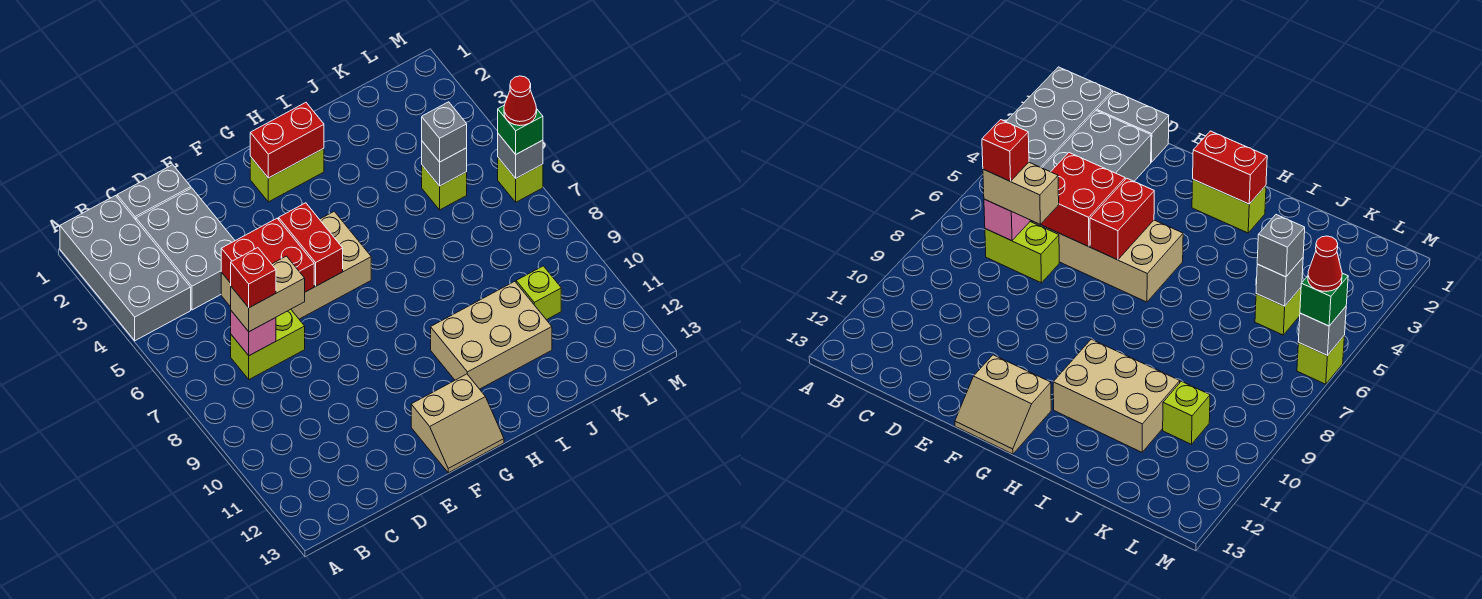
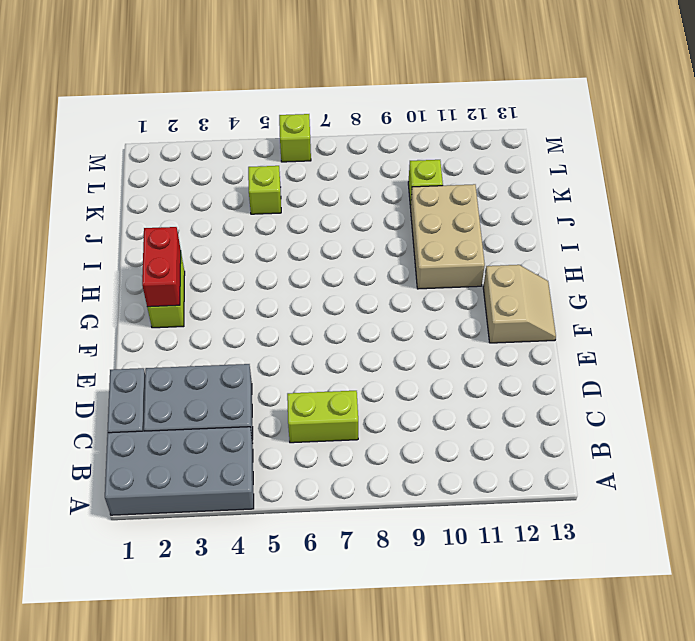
lime brick C6:C7 level 1 -> lime brick C7:D7 level 1
none -> tan brick D5:G6 level 1
none -> pink brick C7 level 2
none -> red brick D5:E6 level 2

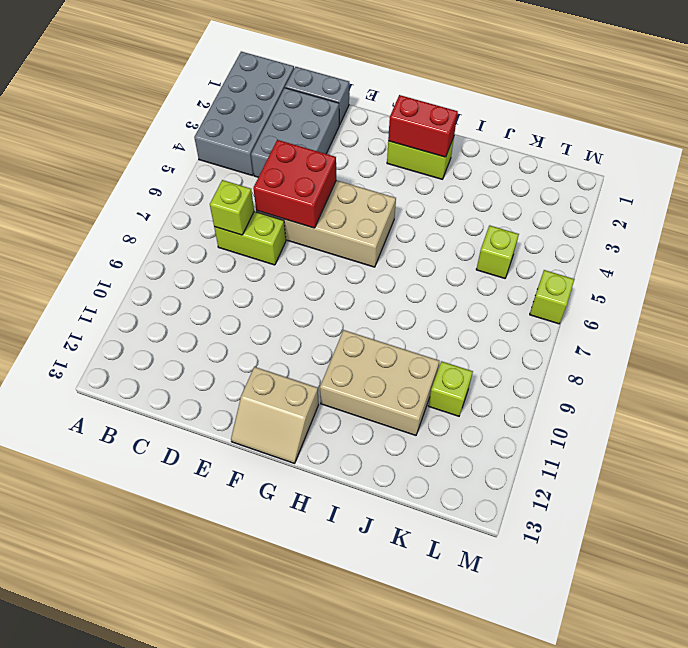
lime brick C7 level 2 -> pink brick C7 level 2
none -> red brick F5:F6 level 2
none -> grey brick K5 level 2
none -> grey brick M6 level 2

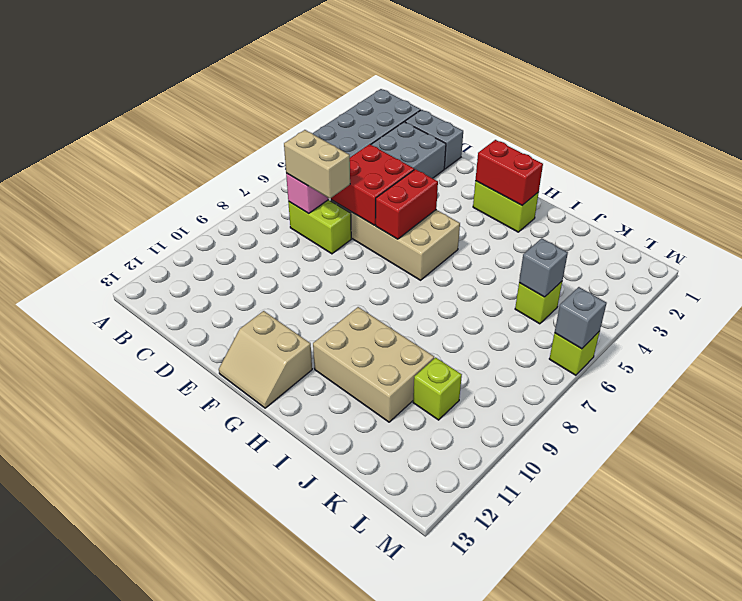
none -> grey brick K5 level 3
none -> green brick M6 level 3
none -> red brick C7 level 4

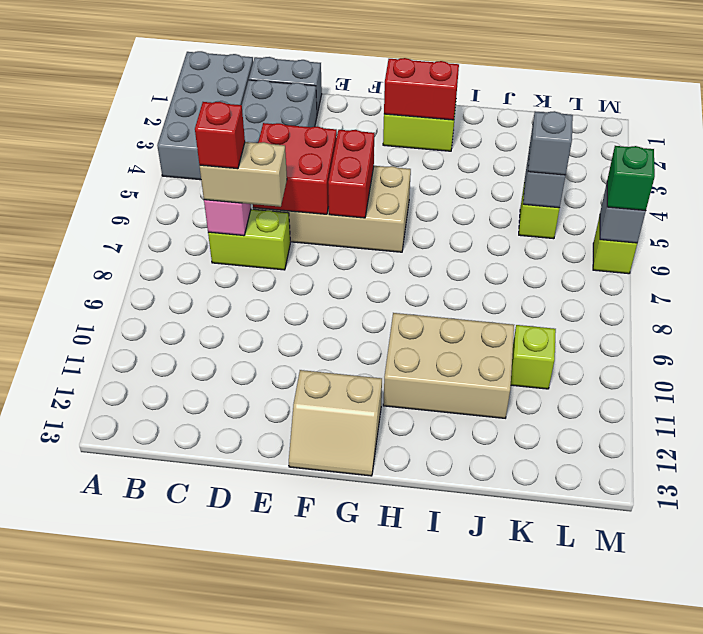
none -> red cone M6 level 4

